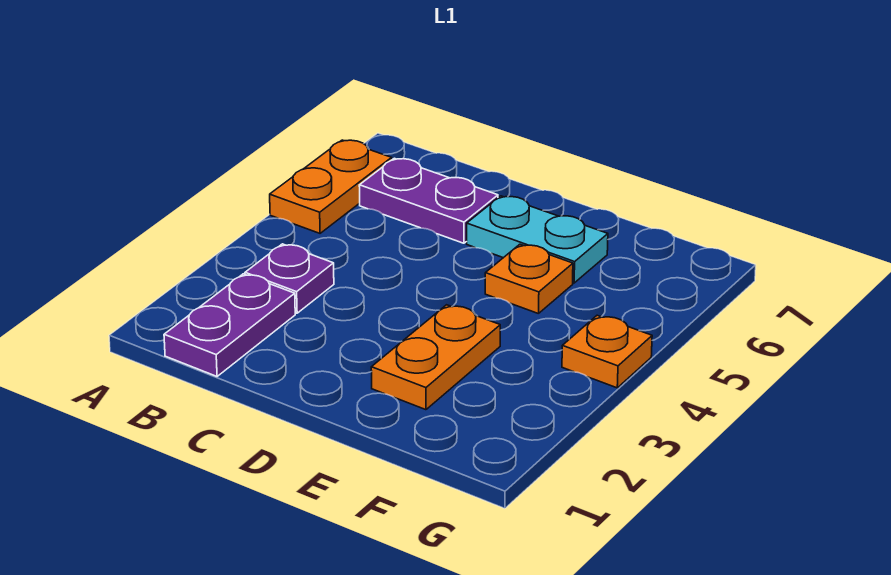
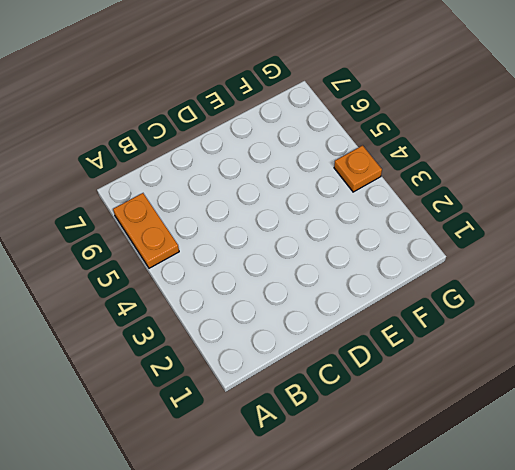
none -> purple plate B1:B2 level 1
none -> purple plate B3 level 1

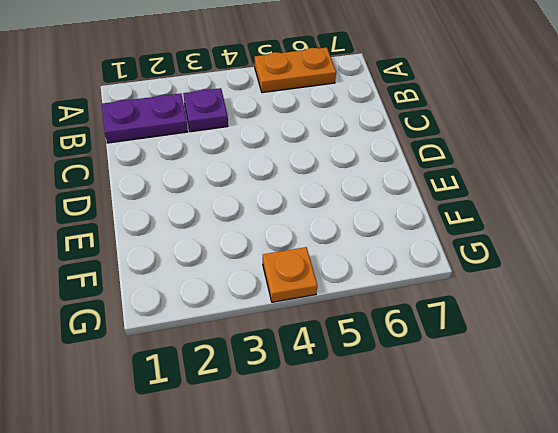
none -> purple plate B6:C6 level 1
none -> cyan plate D6:E6 level 1

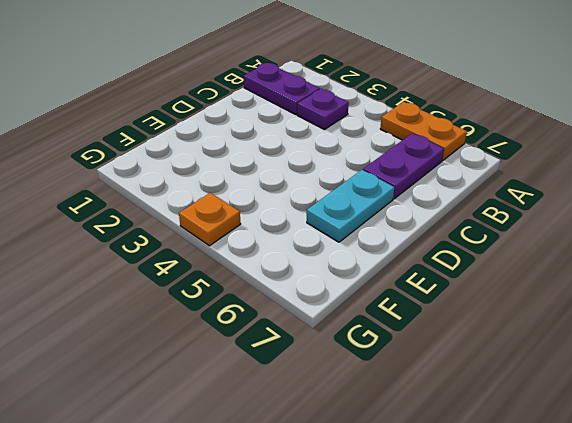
none -> orange plate E2:E3 level 1
none -> orange plate E5 level 1

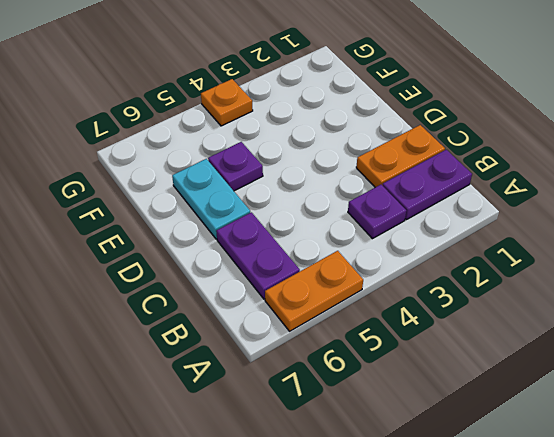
orange plate C1:C2 level 1 -> orange plate E2:E3 level 1
purple plate E5 level 1 -> orange plate E5 level 1

